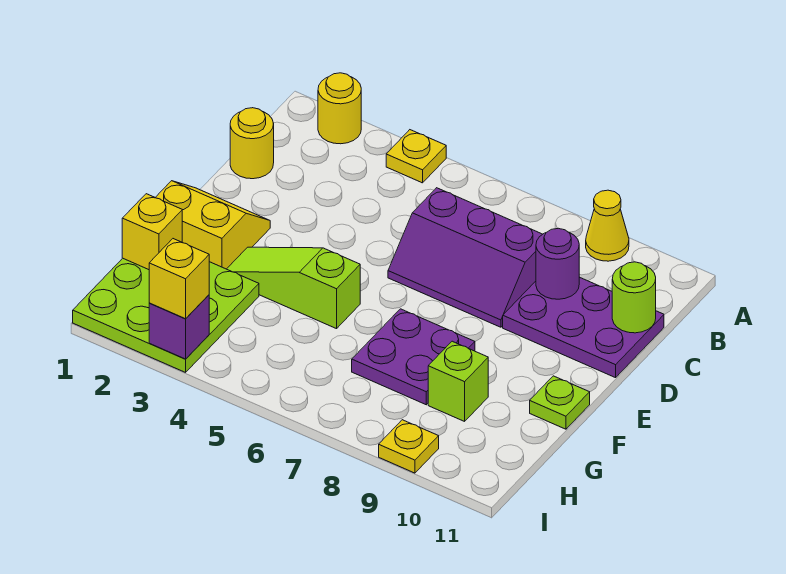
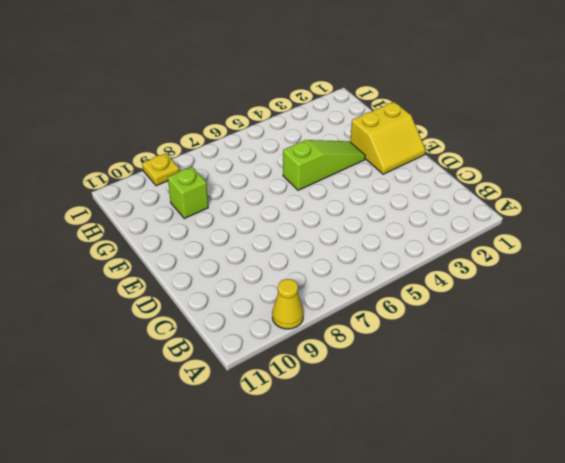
none -> yellow round brick A2 level 1
none -> yellow plate A4 level 1
none -> yellow round brick C1 level 1

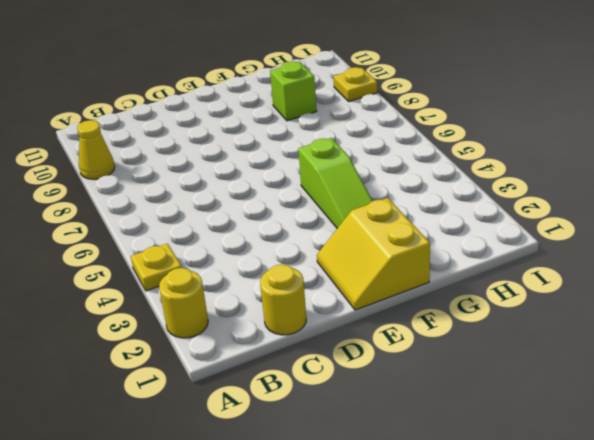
none -> purple slope C6:D8 level 1 top C
none -> purple plate C9:D11 level 1
none -> purple plate F7:G8 level 1

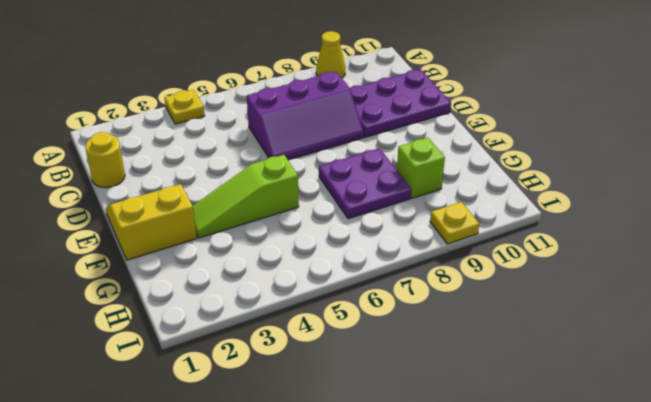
none -> yellow round brick A2 level 1
none -> lime plate F11 level 1
none -> lime plate G1:I3 level 1

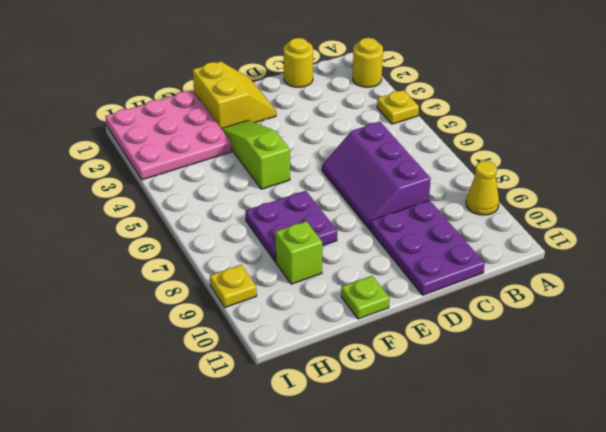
pink plate G1:I3 level 1 -> lime plate G1:I3 level 1
none -> purple round brick C9 level 2
none -> lime round brick C11 level 2
none -> yellow brick G1 level 2

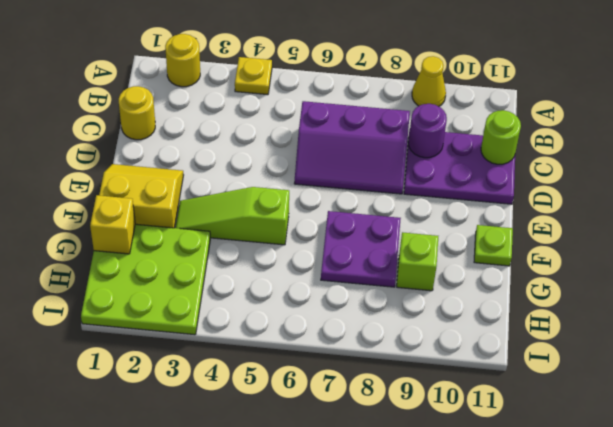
none -> yellow plate I9 level 1
none -> purple brick I3 level 2
none -> yellow brick I3 level 3

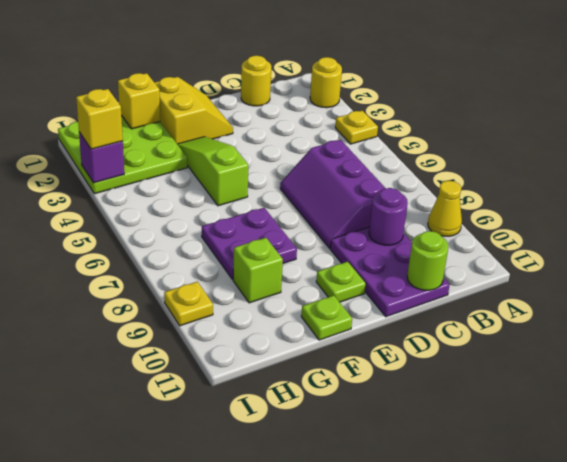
lime plate E10 level 1 -> none

